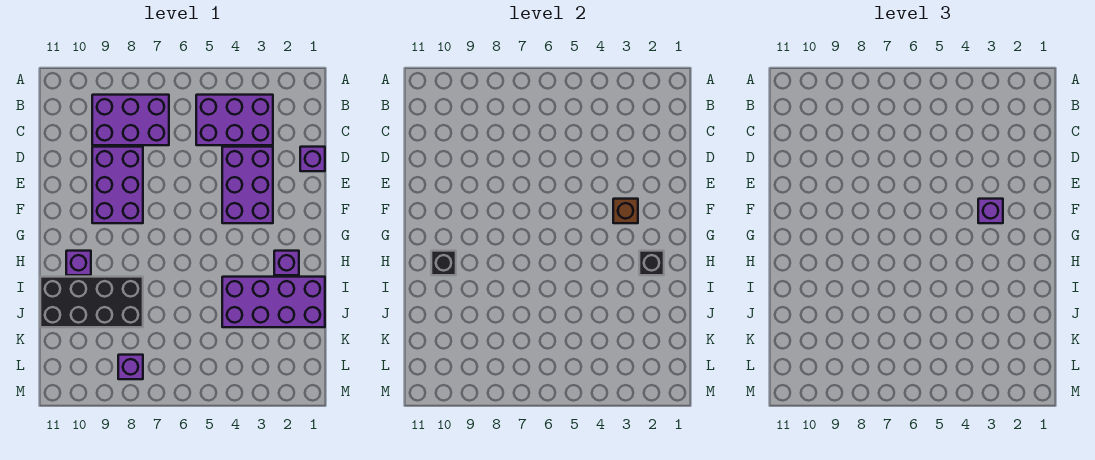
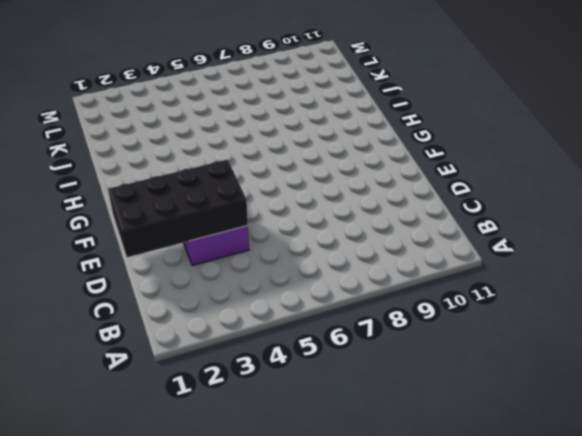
black brick D1:E4 level 2 -> black brick I8:J11 level 1
none -> purple brick B3:C5 level 1
none -> purple brick B7:C9 level 1
none -> purple brick D1 level 1

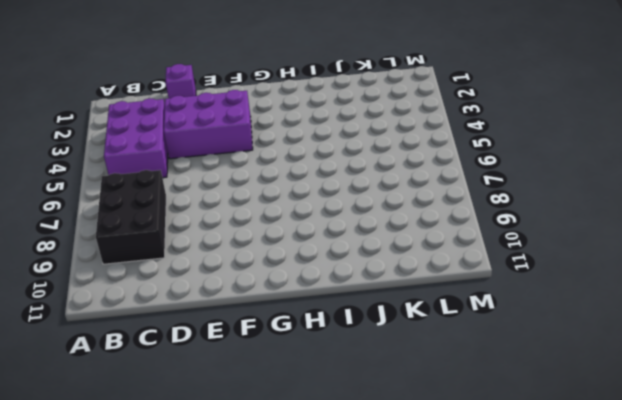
black brick B7:C9 level 1 -> purple brick B7:C9 level 1
none -> purple brick D8:F9 level 1
none -> purple brick H2 level 1
none -> purple brick H10 level 1

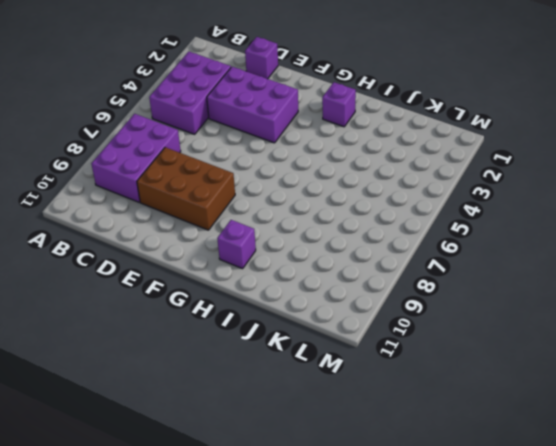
brown brick D8:F9 level 1 -> purple brick D8:F9 level 1
none -> purple brick I1:J4 level 1
none -> black brick I8:J11 level 1
none -> purple brick L8 level 1

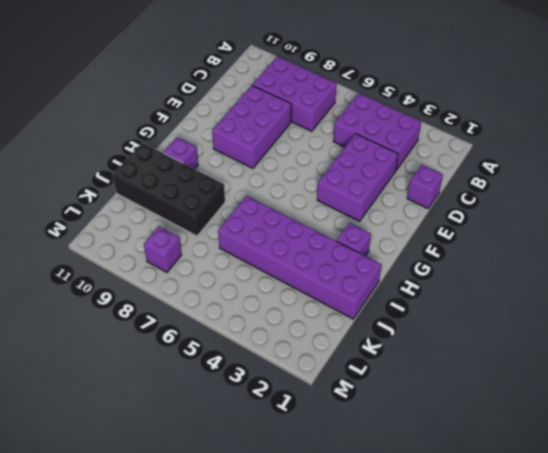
purple brick I1:J6 level 1 -> purple brick I1:J4 level 1
none -> brown brick F3 level 2
none -> black brick H2 level 2
none -> black brick H10 level 2

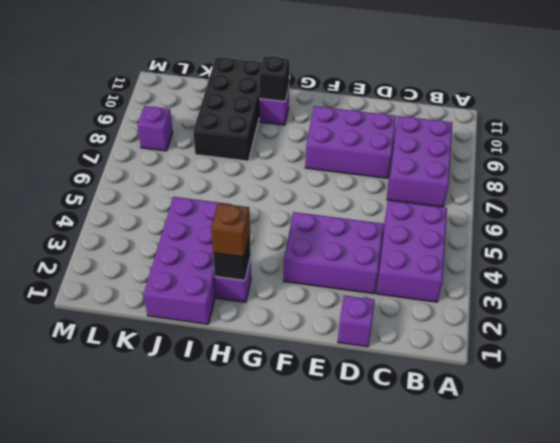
brown brick H2 level 3 -> brown brick F3 level 2
none -> purple brick F3 level 3

